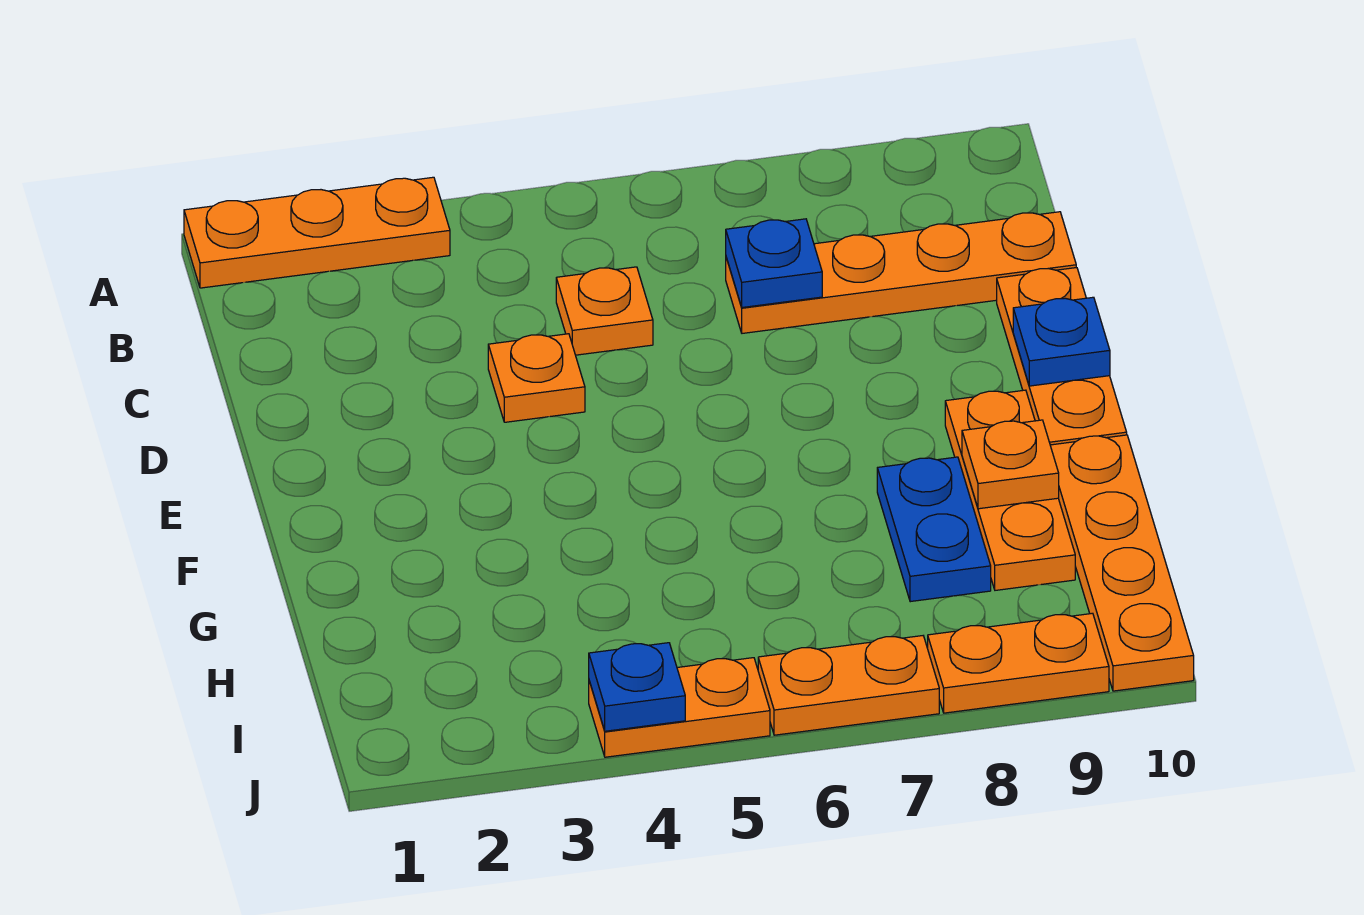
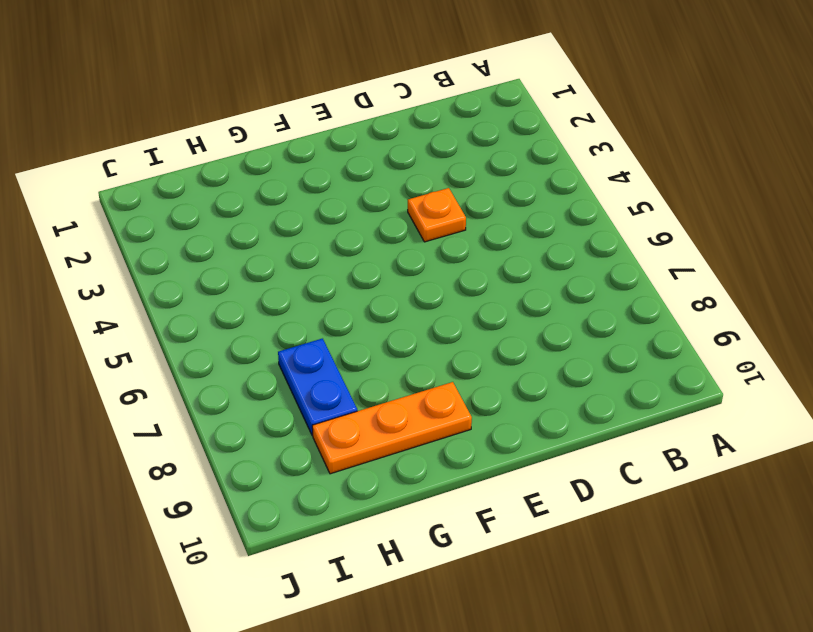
blue plate H7:H8 level 1 -> blue plate G8:H8 level 1
none -> orange plate A1:A3 level 1
none -> orange plate C5 level 1
none -> orange plate C7:C10 level 1

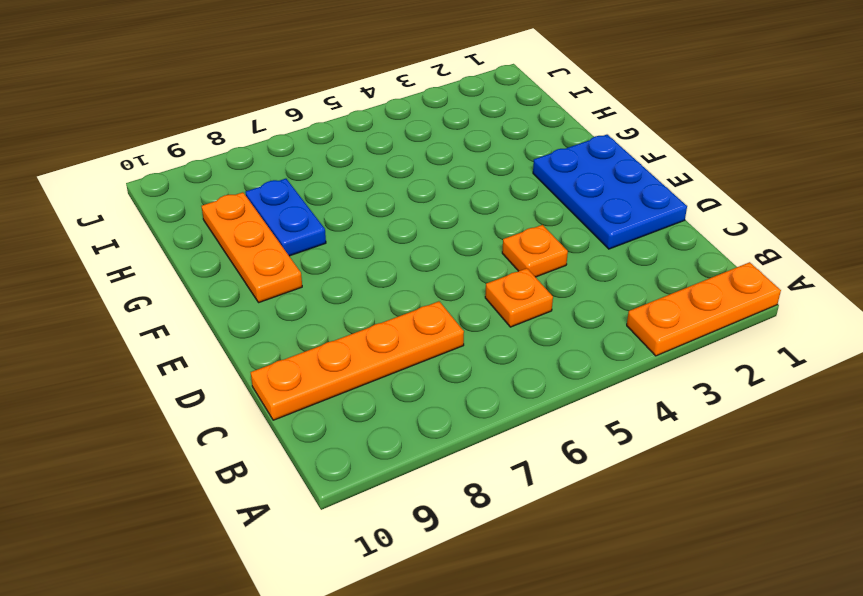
blue plate D1:F2 level 1 -> none
none -> orange plate D10:F10 level 1
none -> orange plate G10:J10 level 1
none -> orange plate J4:J5 level 1

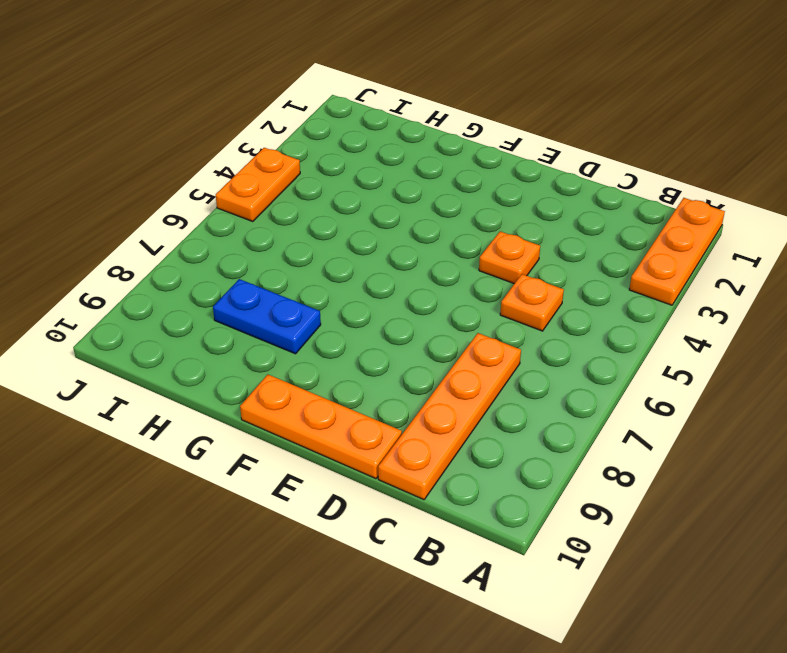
none -> orange plate F9:H9 level 1
none -> orange plate G10:J10 level 1
none -> orange plate J6:J7 level 1

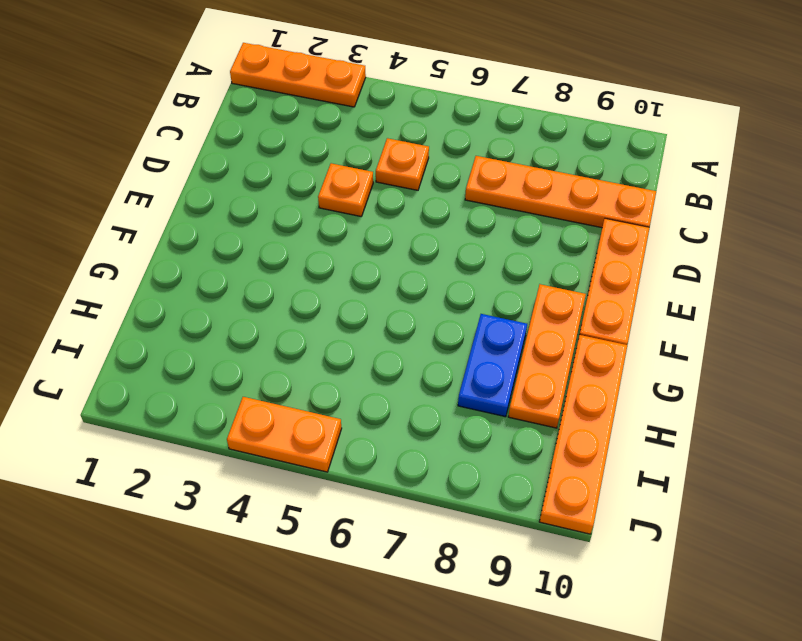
none -> orange plate J6:J7 level 1
none -> orange plate J8:J9 level 1
none -> blue plate C7 level 2

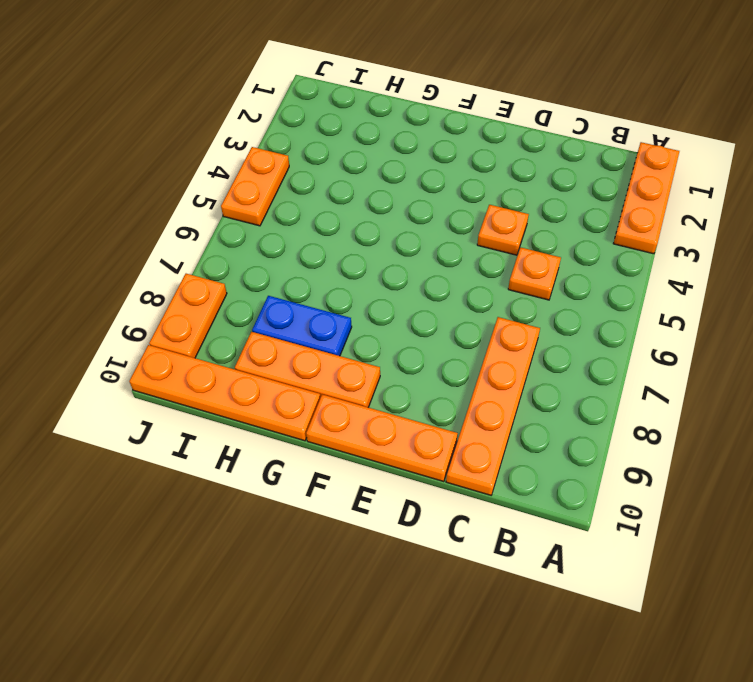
none -> orange plate J6:J7 level 1
none -> blue plate C7 level 2
none -> blue plate E10 level 2

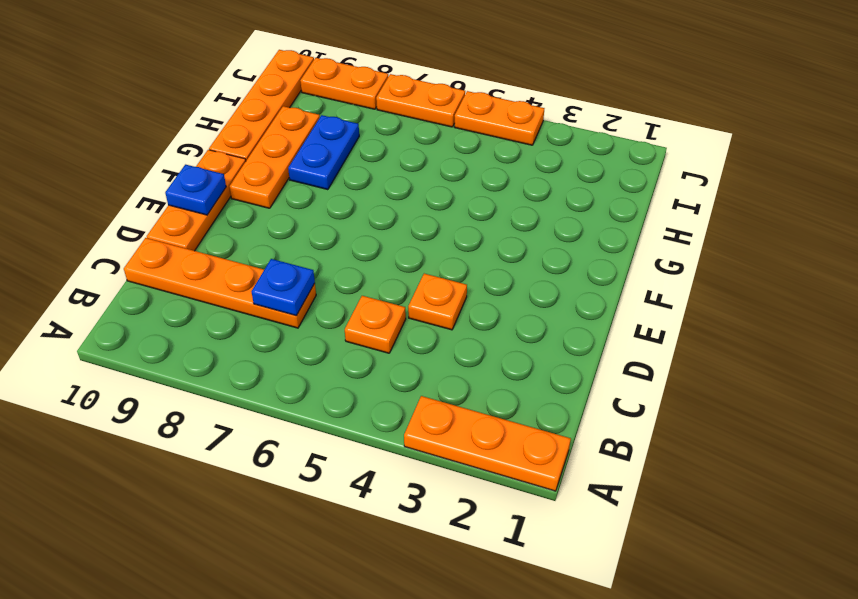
none -> orange plate G9 level 2
none -> blue plate J4 level 2

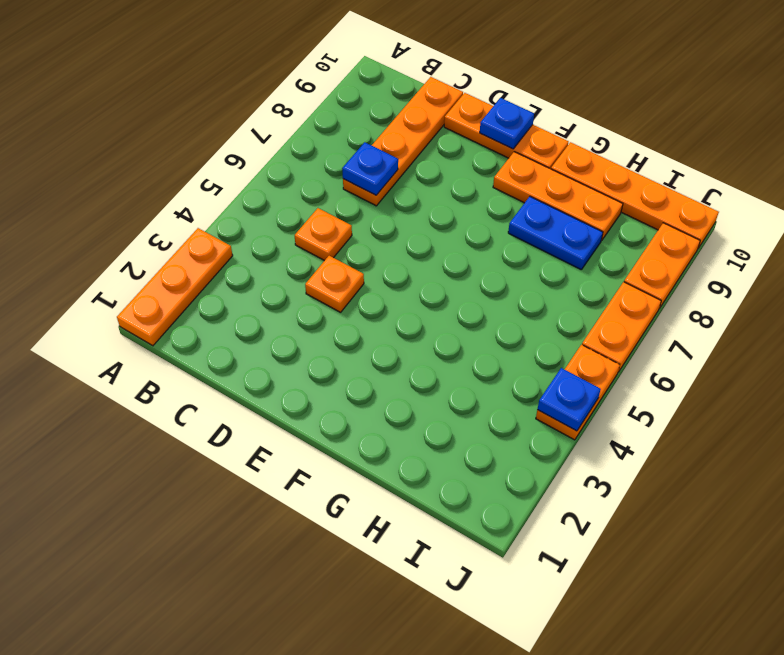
none -> orange plate G9 level 2

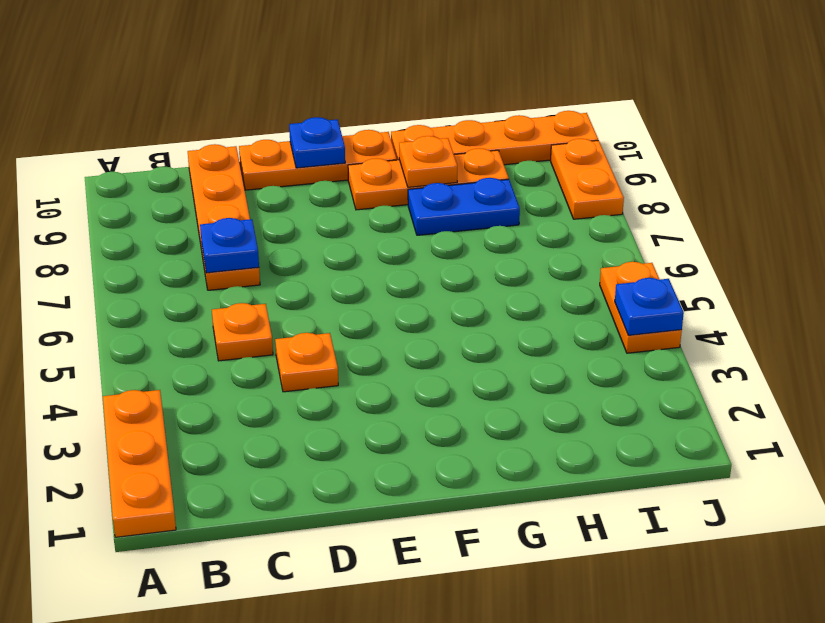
none -> orange plate J6:J7 level 1

